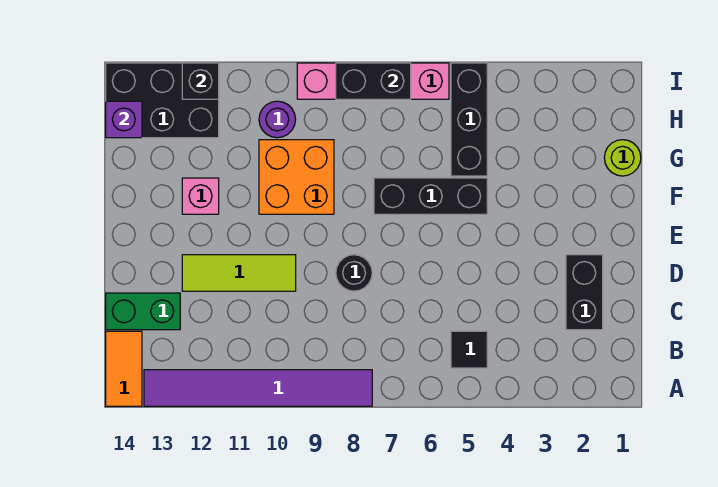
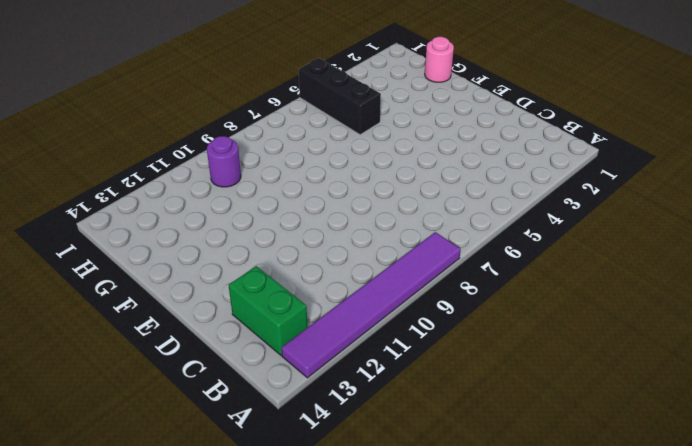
green brick B13:C13 level 1 -> green brick C13:C14 level 1
pink round brick G1 level 1 -> lime round brick G1 level 1
none -> orange tile A14:B14 level 1
none -> black tile B5 level 1
none -> black brick C2:D2 level 1

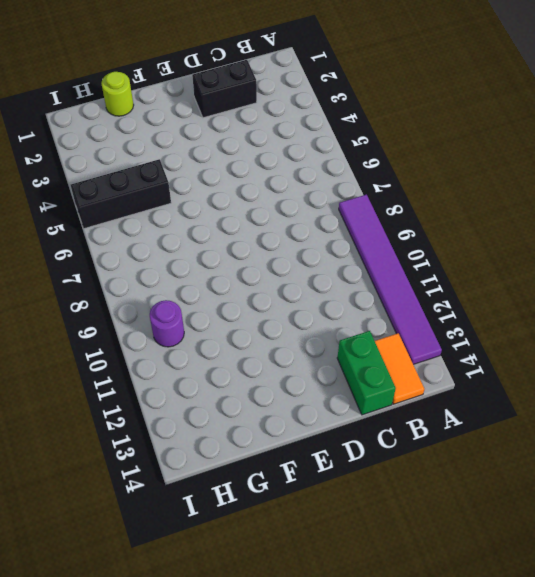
orange tile B13:B14 level 1 -> orange tile A14:B14 level 1
none -> black tile B5 level 1
none -> black round brick D8 level 1
none -> lime tile D10:D12 level 1

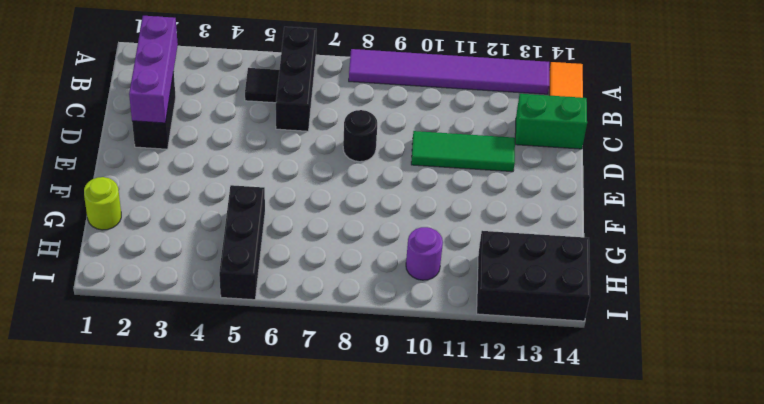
black brick A6:C6 level 1 -> black brick F5:F7 level 1
purple brick B2:D2 level 2 -> none
green tile D10:D12 level 1 -> lime tile D10:D12 level 1
none -> orange brick F9:G10 level 1
none -> pink brick F12 level 1
none -> pink brick I6:I9 level 1

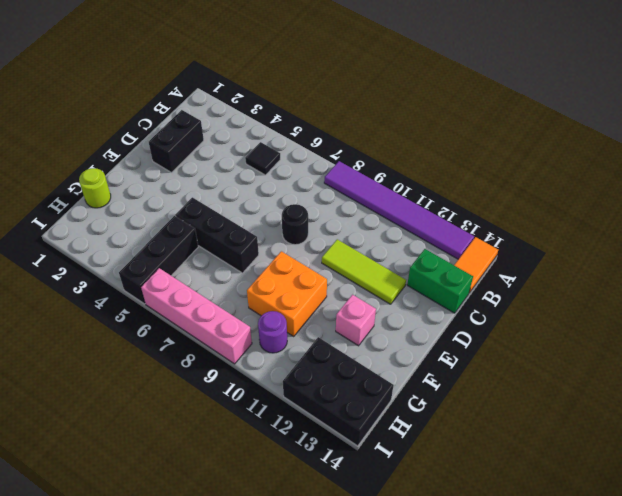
none -> purple brick H14 level 2
none -> black brick I7:I8 level 2
none -> black brick I12 level 2

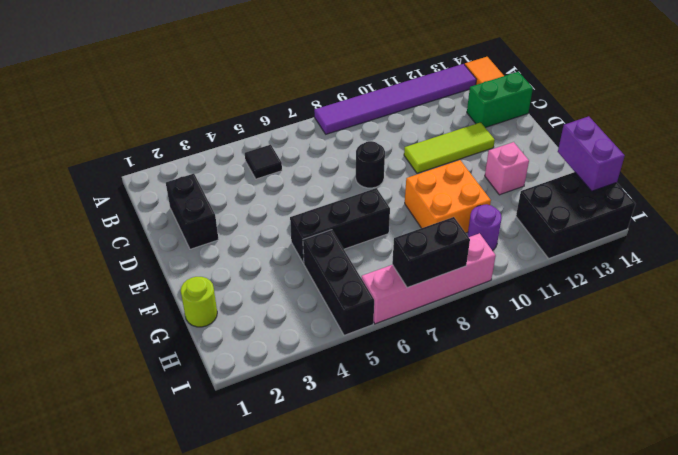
purple brick G14:H14 level 2 -> purple brick H14 level 2
none -> black brick I12 level 2

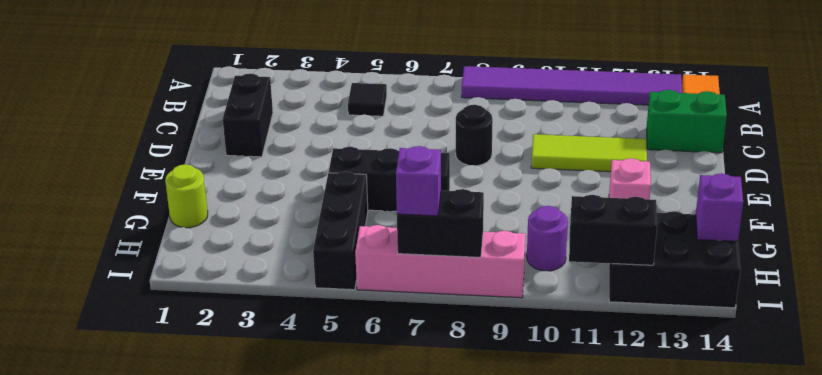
purple brick I7 level 3 -> none
black brick I11:I12 level 2 -> black brick I12 level 2
none -> orange brick F9:G10 level 1

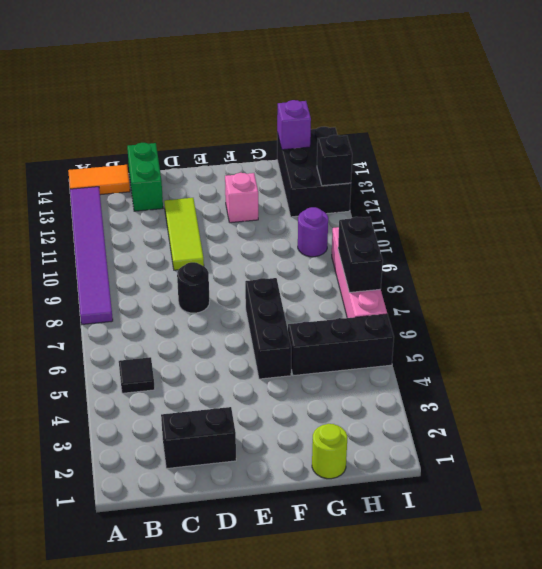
none -> orange brick F9:G10 level 1

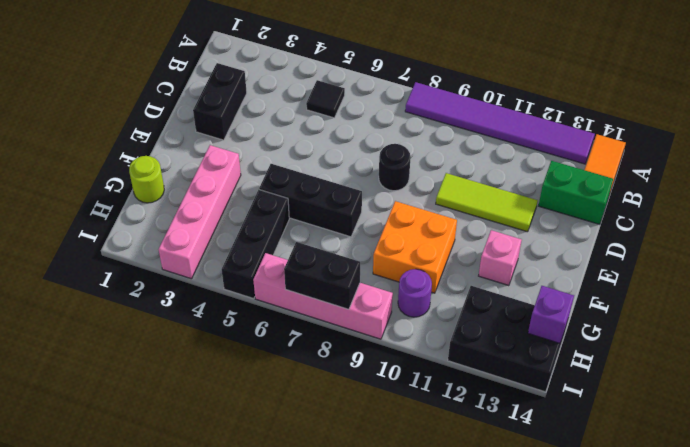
pink brick F3:I3 level 1 -> none
none -> black brick I12 level 2

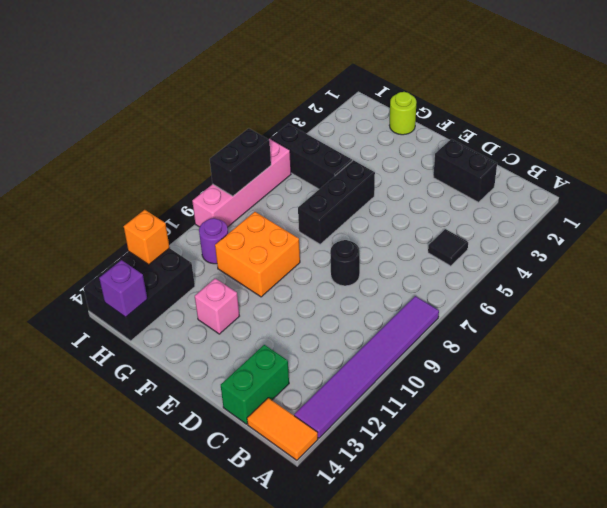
orange brick I12 level 2 -> black brick I12 level 2
none -> lime tile D10:D12 level 1

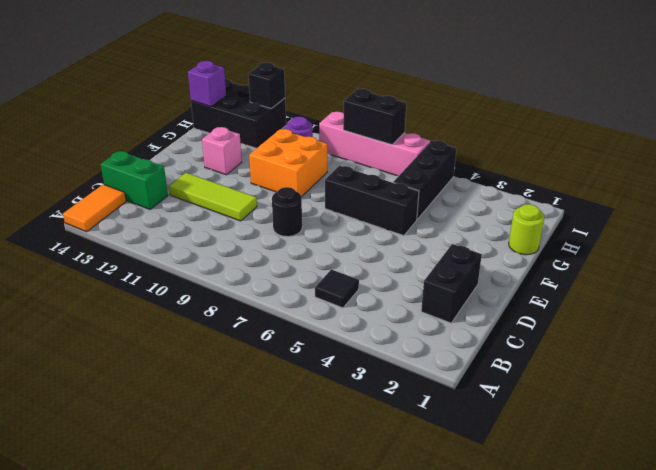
none -> purple tile A8:A13 level 1

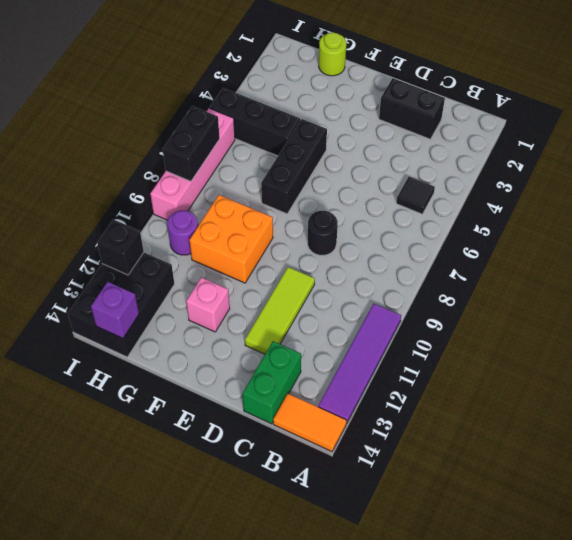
purple tile A10:A13 level 1 -> purple tile A8:A13 level 1

